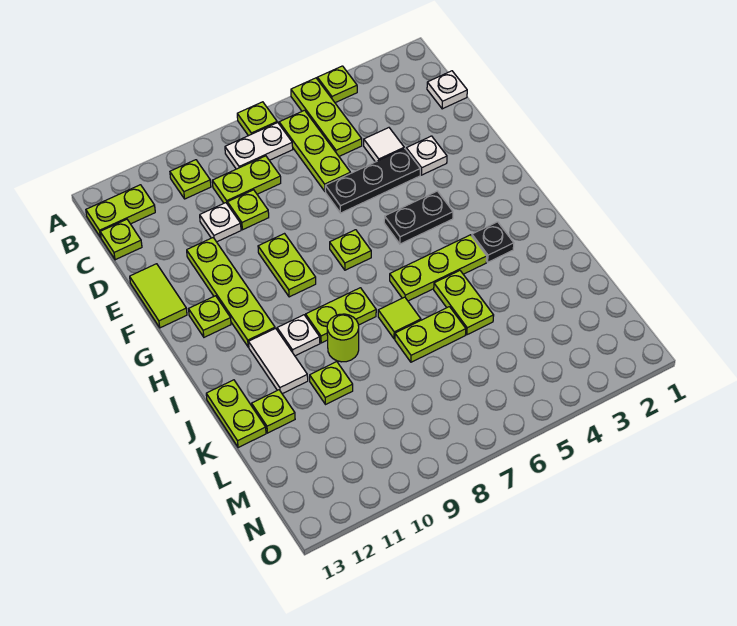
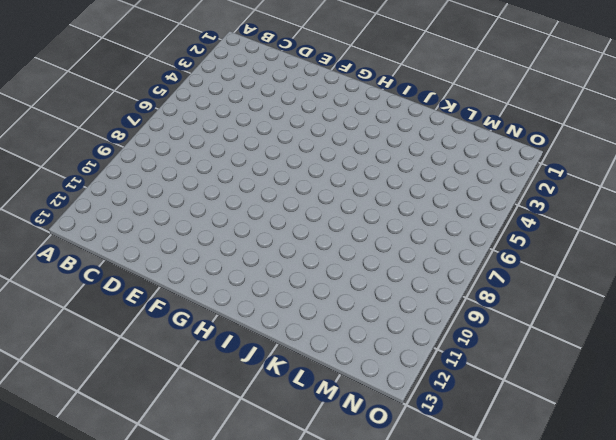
none -> lime plate A4 level 1
none -> lime plate A5:C5 level 1
none -> lime plate A7 level 1
none -> lime plate B6:D6 level 1

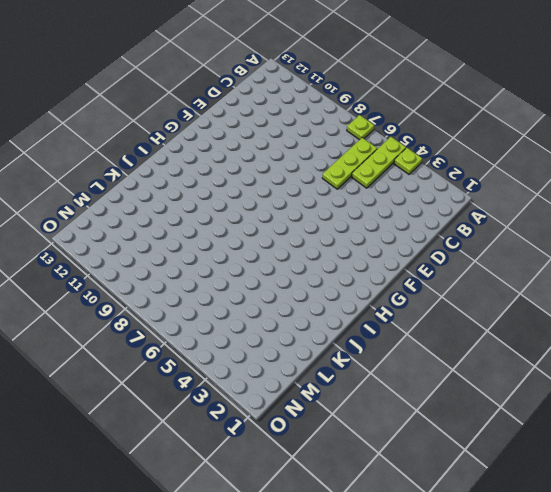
none -> white plate B7:B8 level 1
none -> lime plate B10 level 1
none -> lime plate B12:B13 level 1
none -> white plate C1 level 1

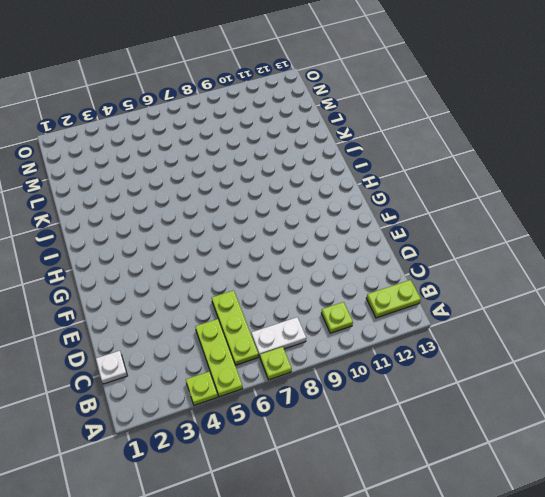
none -> lime plate C8:C9 level 1
none -> lime plate C13 level 1
none -> white tile D4 level 1
none -> lime plate D9 level 1

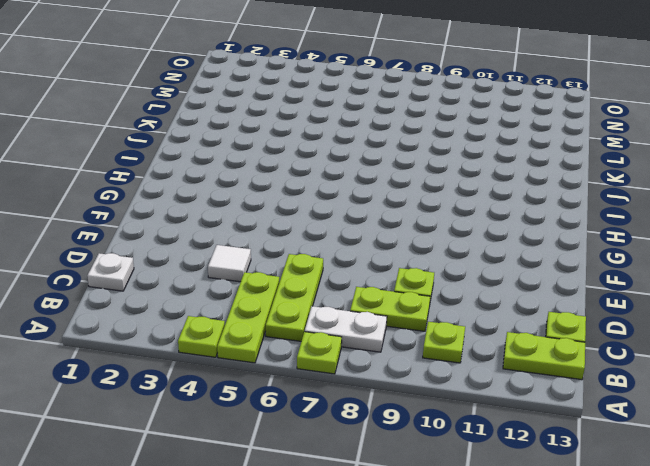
none -> white plate D10 level 1
none -> white plate E3 level 1
none -> black plate E4:E6 level 1
none -> lime plate E11:H11 level 1

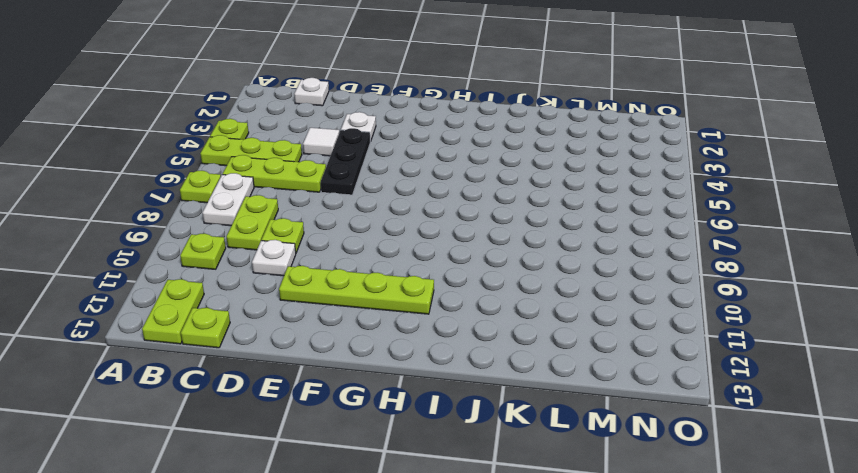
none -> lime tile E13:F13 level 1
none -> lime plate F9:G9 level 1
none -> black plate G4:G5 level 1
none -> lime plate G7 level 1

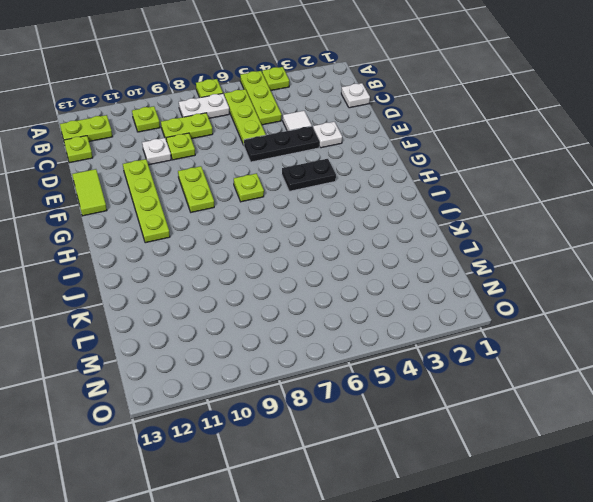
none -> lime plate G12 level 1
none -> black plate I3 level 1
none -> lime plate I4:I6 level 1
none -> lime plate I8:I9 level 1

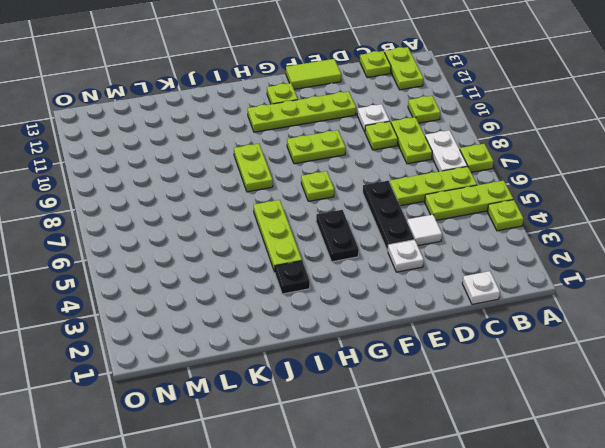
none -> white plate I10 level 1
none -> white tile I11:J11 level 1
none -> lime plate J5:K5 level 1
none -> lime tile J7 level 1

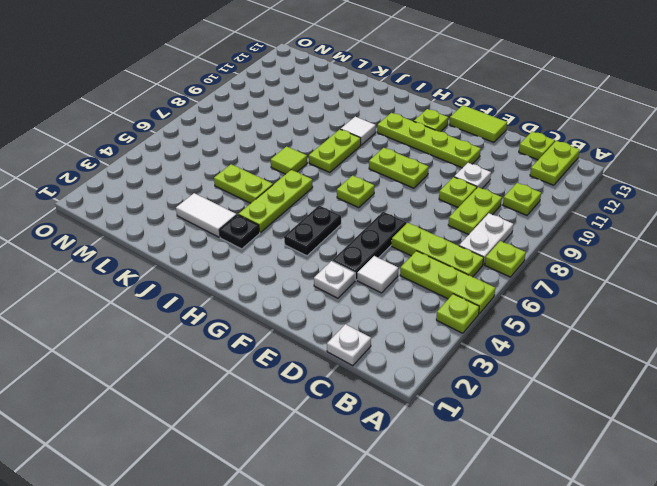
white tile I10 level 1 -> white plate I10 level 1
white tile J3:K3 level 1 -> white tile I11:J11 level 1
none -> lime round brick J9 level 1
none -> lime plate J13:K13 level 1
none -> lime plate K6:K7 level 1
none -> lime plate K10 level 1

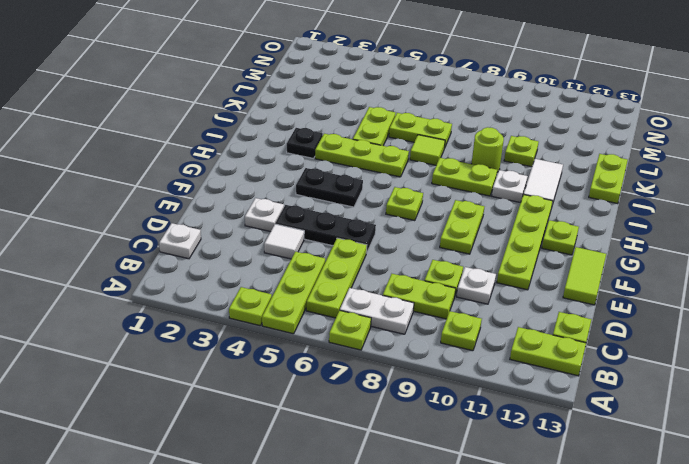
none -> lime plate K12 level 1

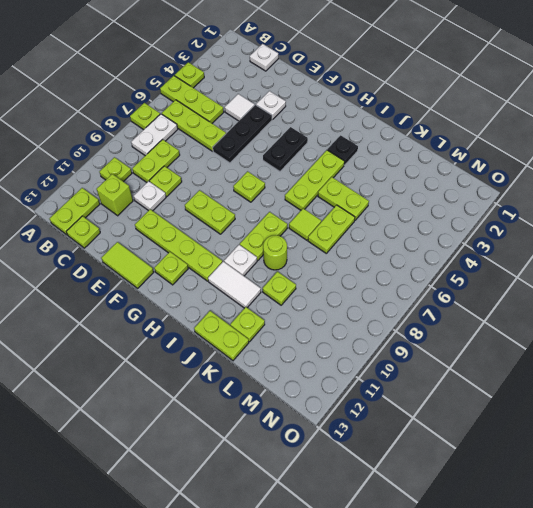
lime brick C11 level 1 -> none

